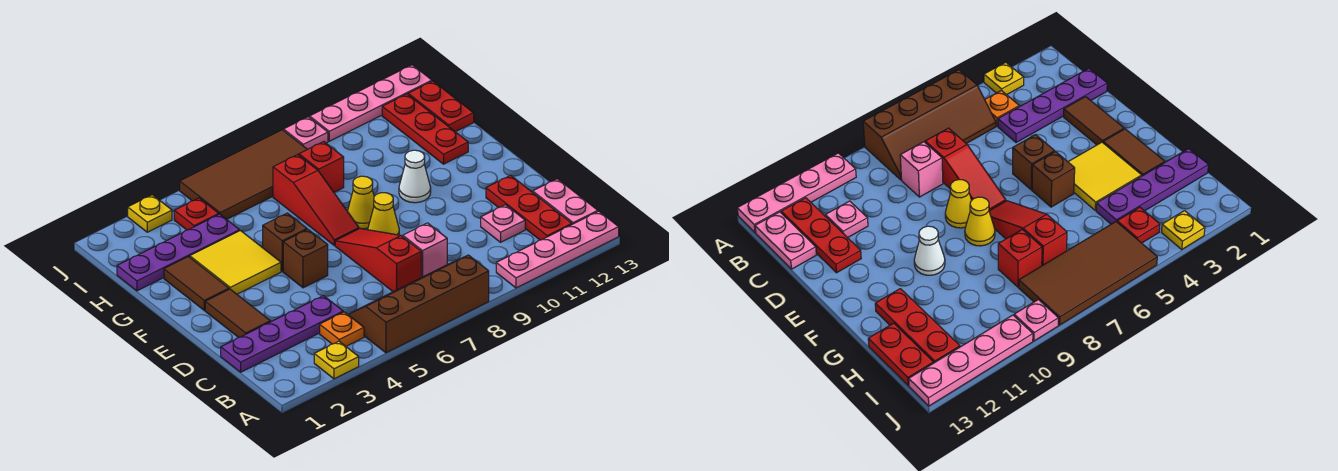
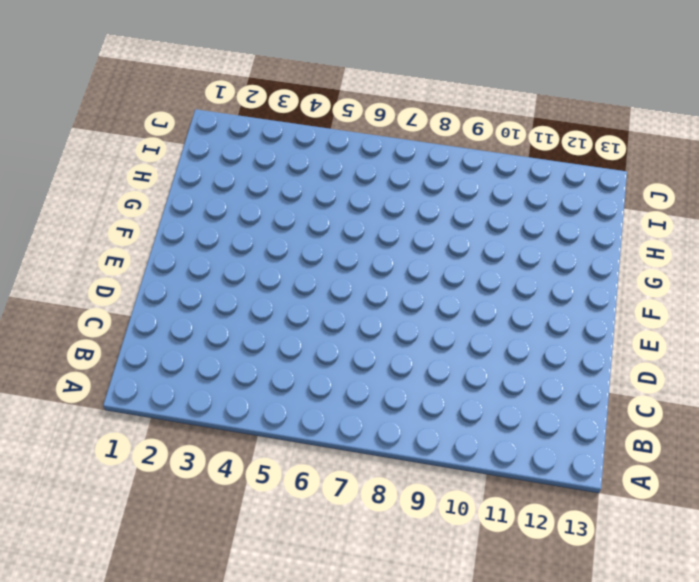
none -> yellow plate A3 level 1
none -> brown slope A5:B8 level 1 top A
none -> pink plate A10:A13 level 1

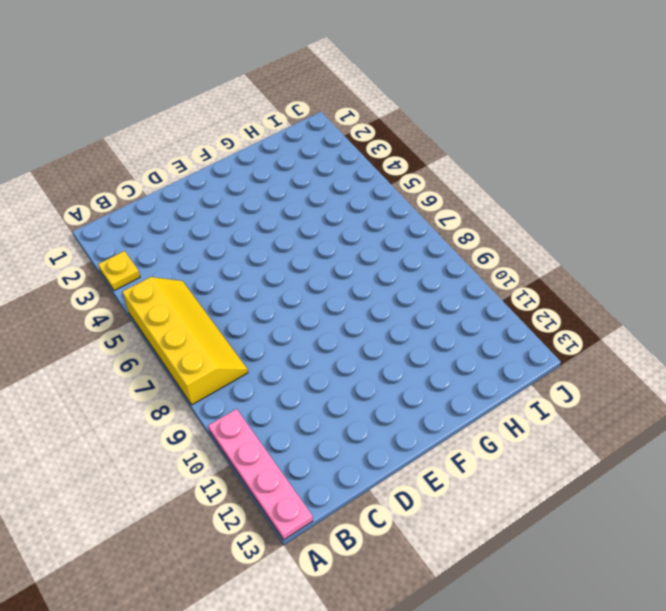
yellow slope A5:B8 level 1 top A -> brown slope A5:B8 level 1 top A
none -> orange plate B4 level 1
none -> red plate B12:D12 level 1
none -> pink plate B13:C13 level 1

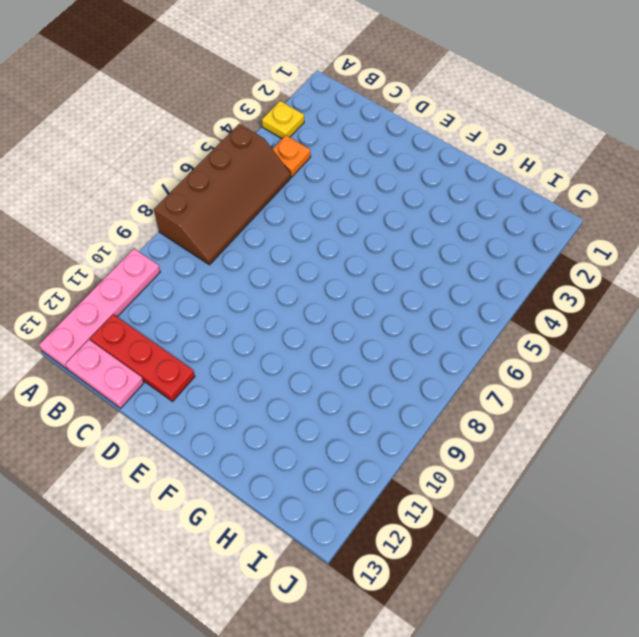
none -> purple plate C1:C4 level 1
none -> red slope C7:E7 level 1 top C
none -> pink brick C8 level 1

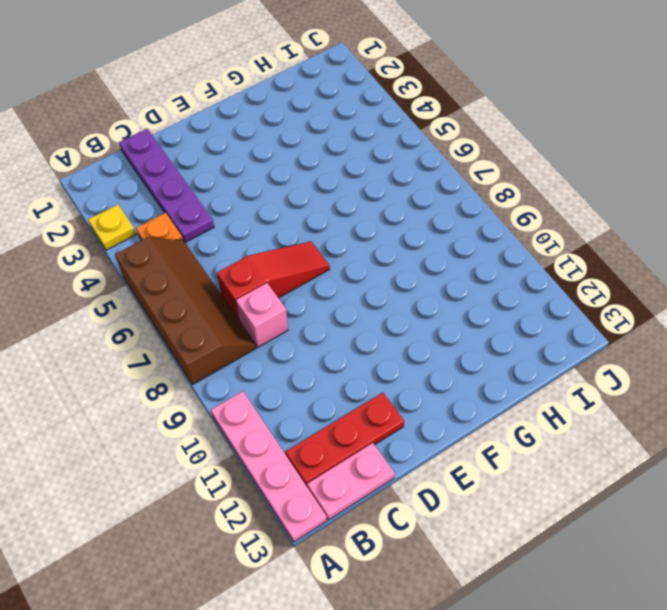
none -> pink plate C11 level 1
none -> brown tile D2:E2 level 1
none -> brown brick E5 level 1

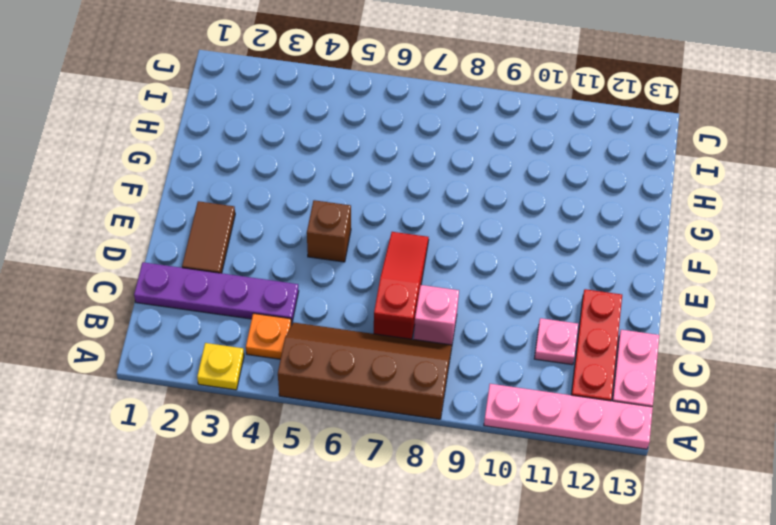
none -> yellow cone E8 level 1
none -> brown tile F2:G2 level 1
none -> yellow tile F3:G4 level 1

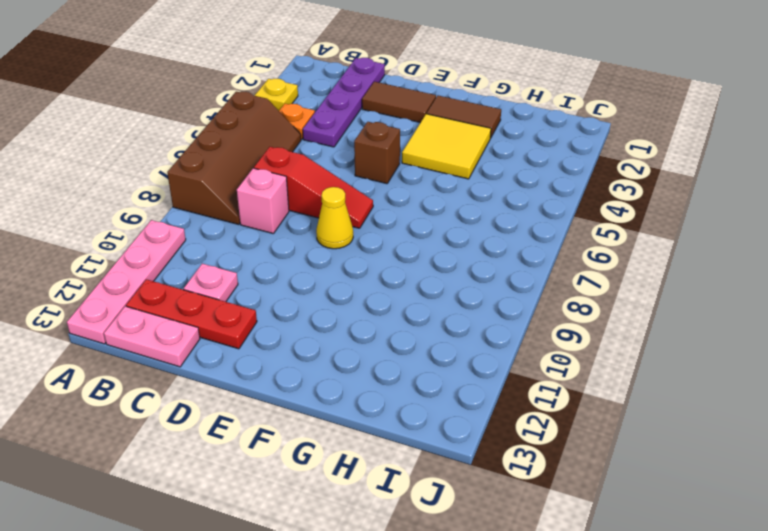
none -> brown brick F5 level 1
none -> red slope F7:H7 level 1 top H
none -> yellow cone F8 level 1

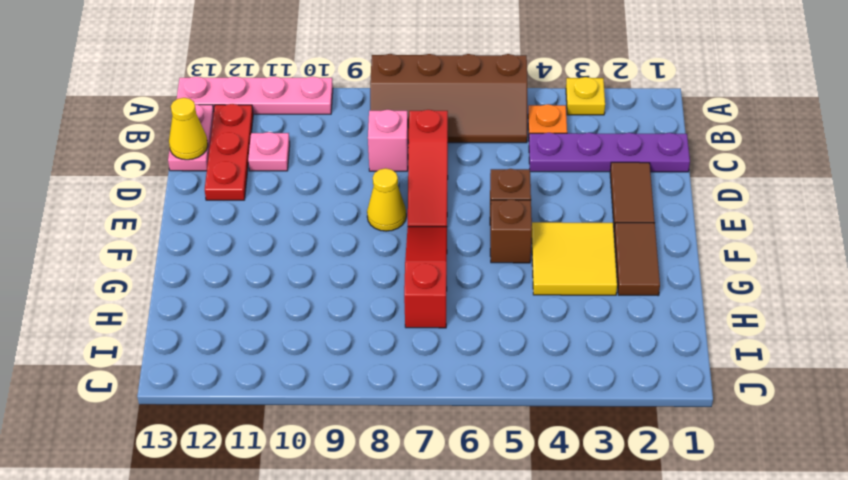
yellow cone C13 level 2 -> yellow cone F8 level 1
none -> white cone F10 level 1
none -> red plate G12:I12 level 1
none -> purple plate H1:H4 level 1

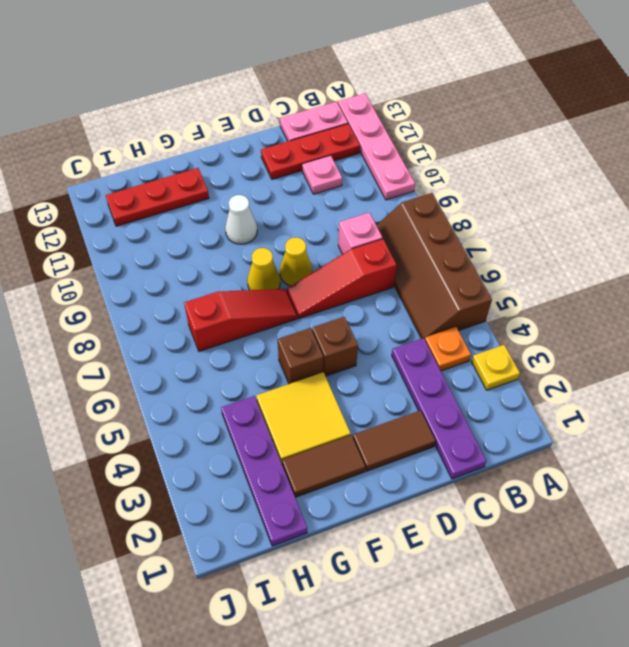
none -> red brick H8 level 1
none -> red plate H13:I13 level 1
none -> red plate I4 level 1

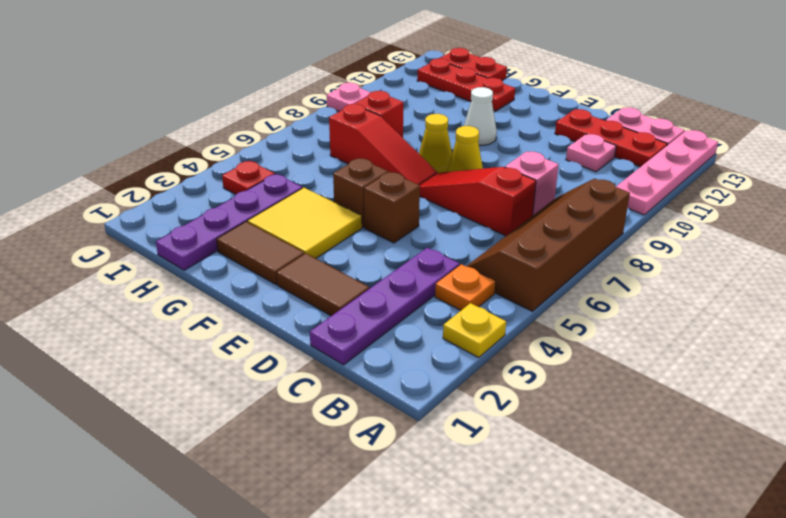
none -> brown tile I5:J8 level 1
none -> yellow plate J3 level 1
none -> pink plate J10:J13 level 1

